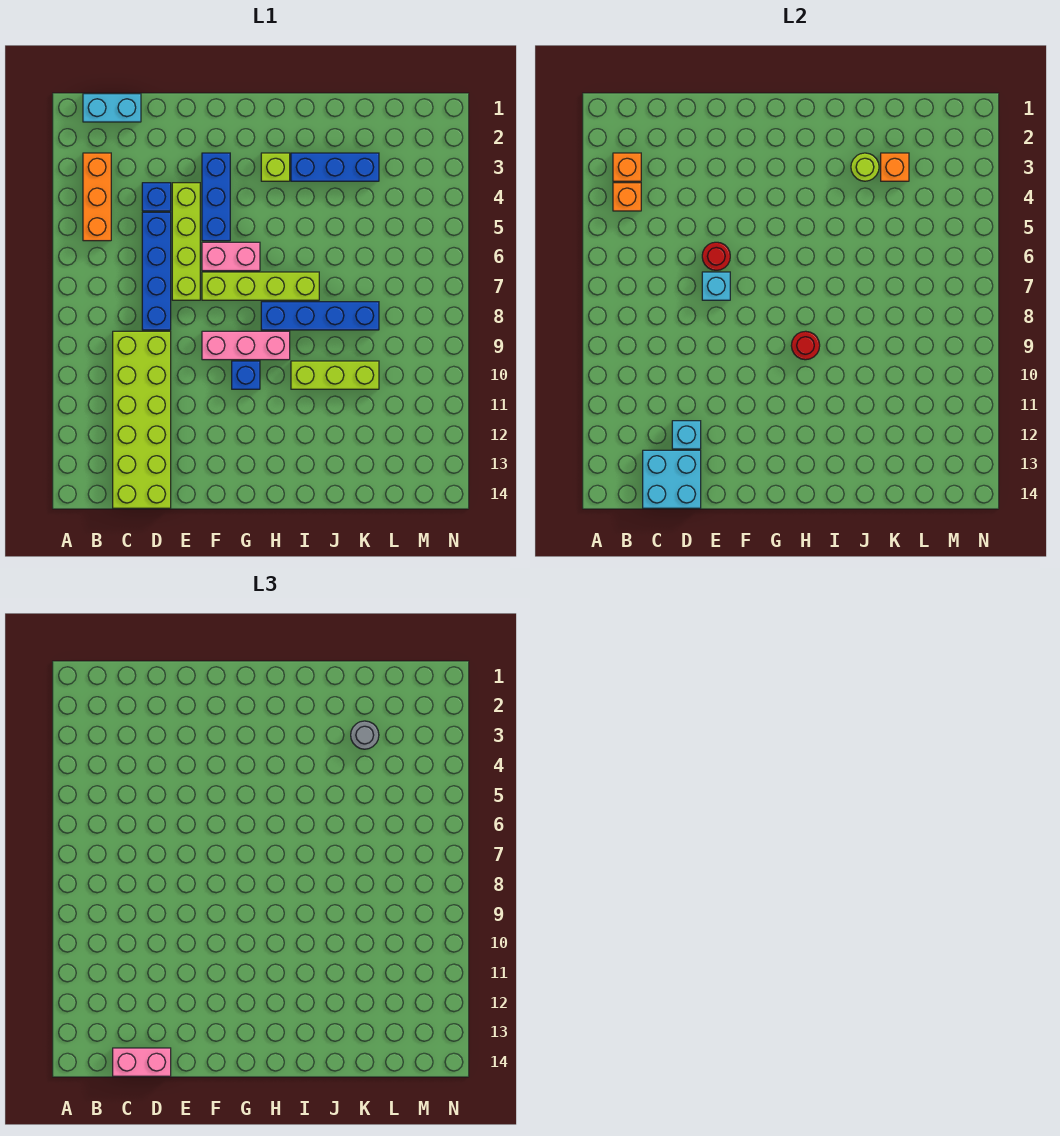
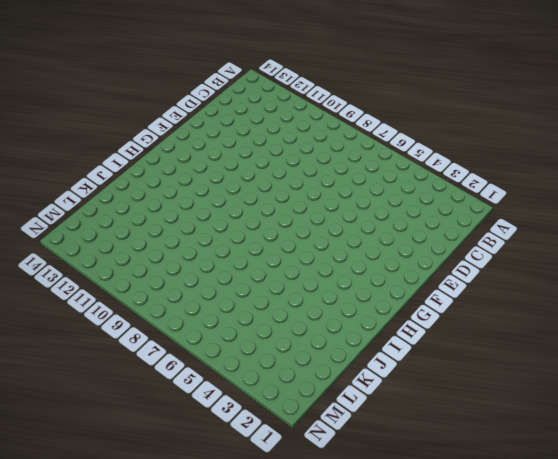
none -> cyan brick B1:C1 level 1
none -> orange brick B3:B5 level 1
none -> lime brick C9:D14 level 1

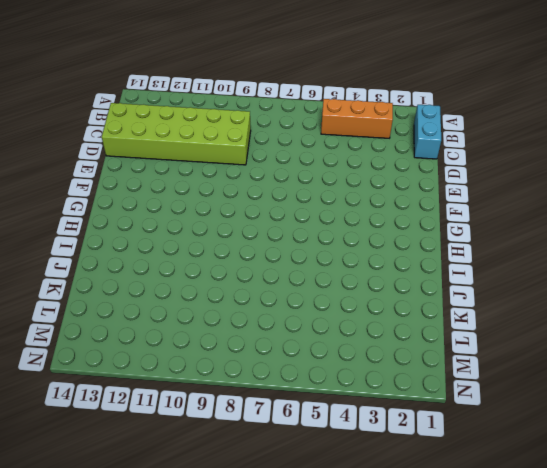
none -> blue brick D4 level 1
none -> blue brick D5:D8 level 1
none -> lime brick E4:E7 level 1

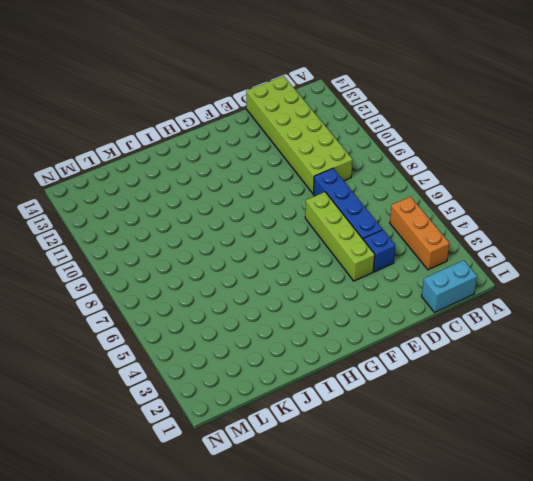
none -> blue brick F3:F5 level 1
none -> pink brick F6:G6 level 1
none -> lime brick F7:I7 level 1

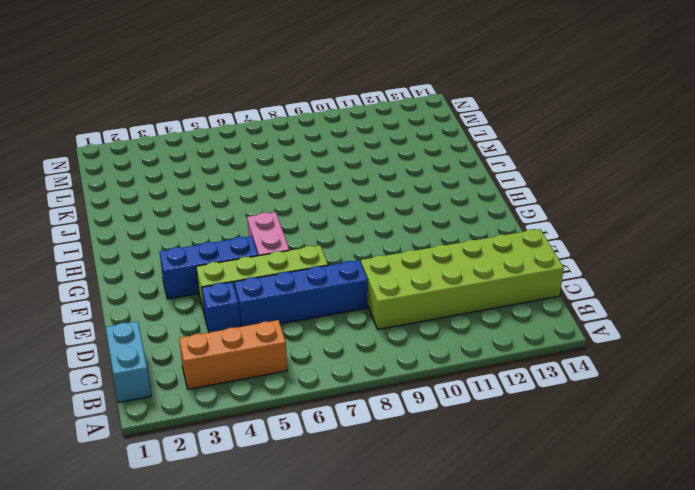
none -> lime brick F7:I7 level 1
none -> pink brick F9:H9 level 1
none -> blue brick G10 level 1

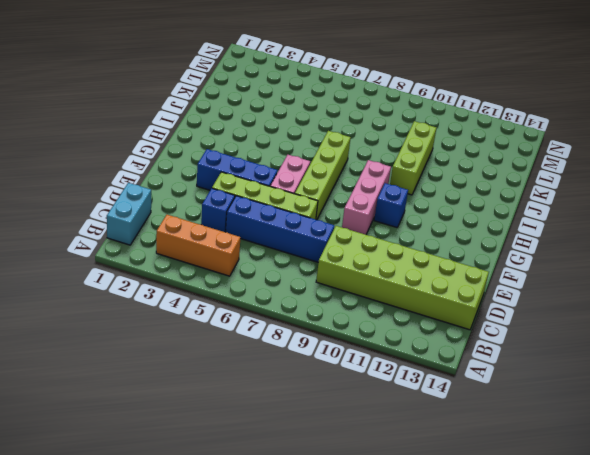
none -> lime brick H3 level 1
none -> blue brick H8:K8 level 1
none -> blue brick I3:K3 level 1

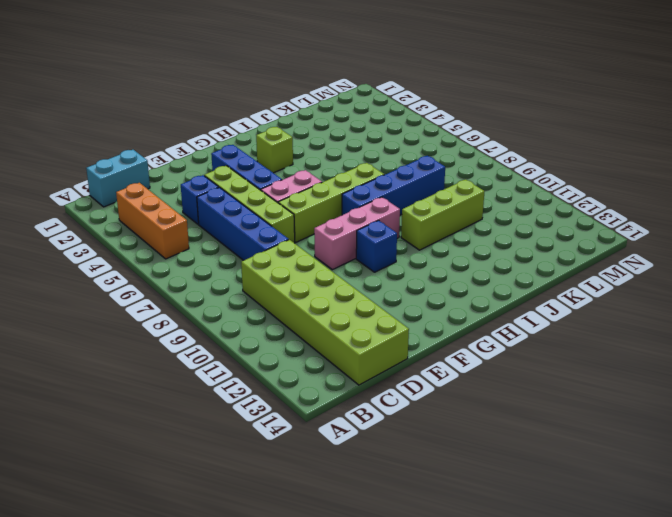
none -> blue brick I3:K3 level 1
none -> orange brick B3 level 2
none -> orange brick B4 level 2

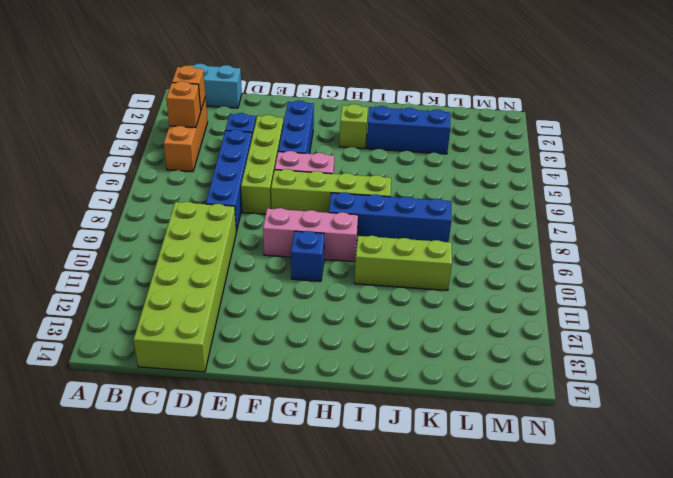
none -> cyan brick C13:D14 level 2
none -> cyan brick D12 level 2
none -> red round brick E6 level 2

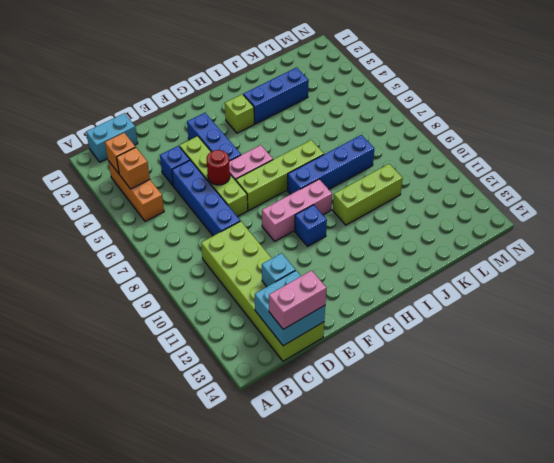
none -> cyan brick E7 level 2
none -> red round brick H9 level 2
none -> lime round brick J3 level 2

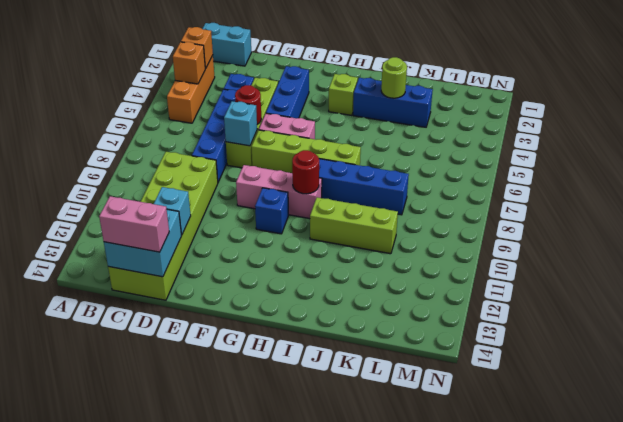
none -> orange brick K3 level 2
none -> grey round brick K3 level 3

